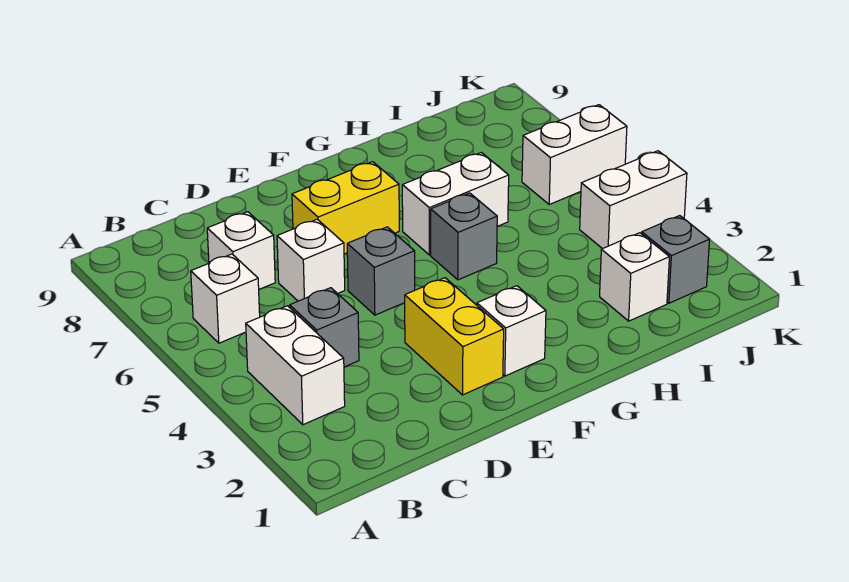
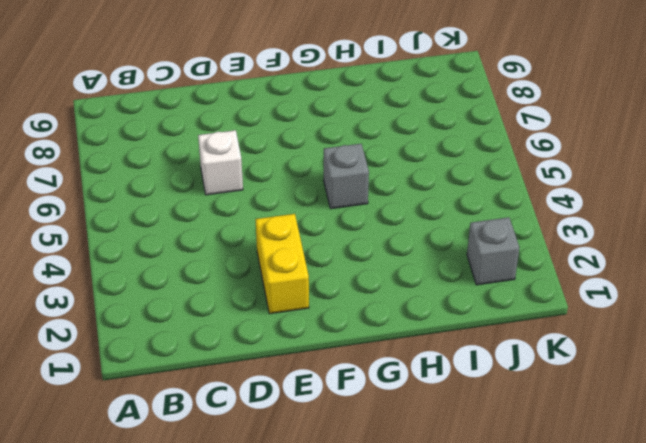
none -> white brick B3:B4 level 1
none -> white brick B6 level 1
none -> grey brick C4 level 1

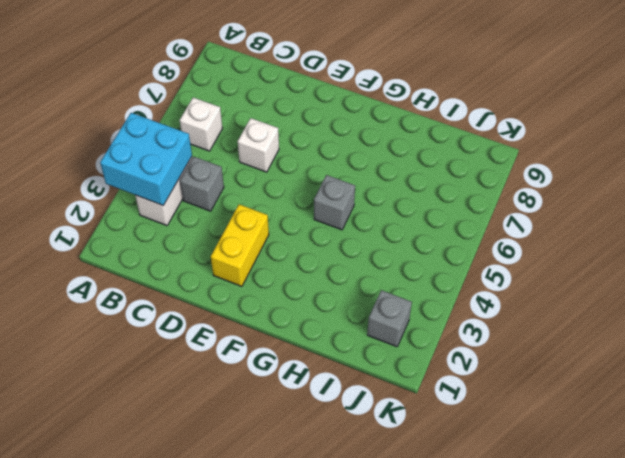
cyan brick A3:B4 level 2 -> none
none -> white brick C7 level 1
none -> grey brick E5 level 1
none -> yellow brick E7:F7 level 1

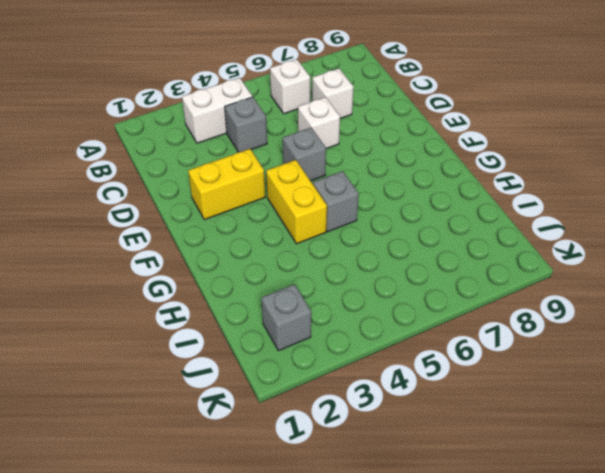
yellow brick F4:G4 level 1 -> yellow brick E7:F7 level 1
none -> white brick F2 level 1
none -> white brick G6:H6 level 1
none -> white brick I2 level 1

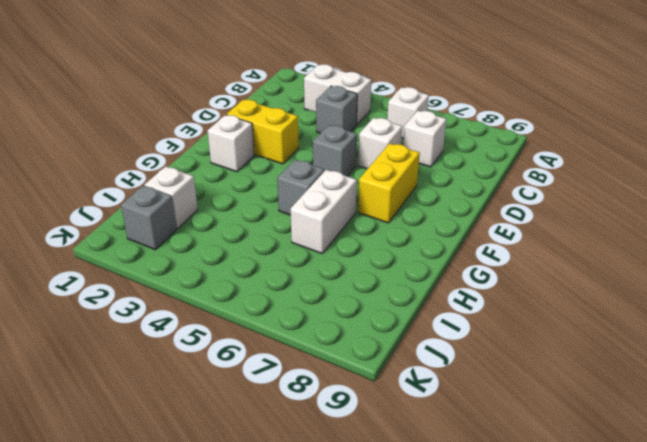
none -> white brick J4:K4 level 1
none -> white brick J6:K6 level 1

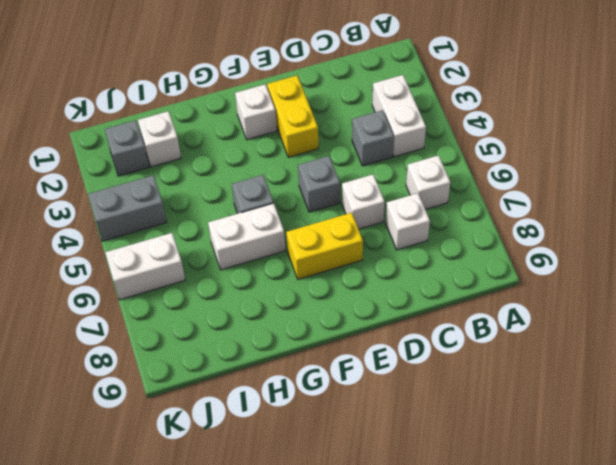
grey brick J4:K4 level 1 -> white brick J4:K4 level 1

